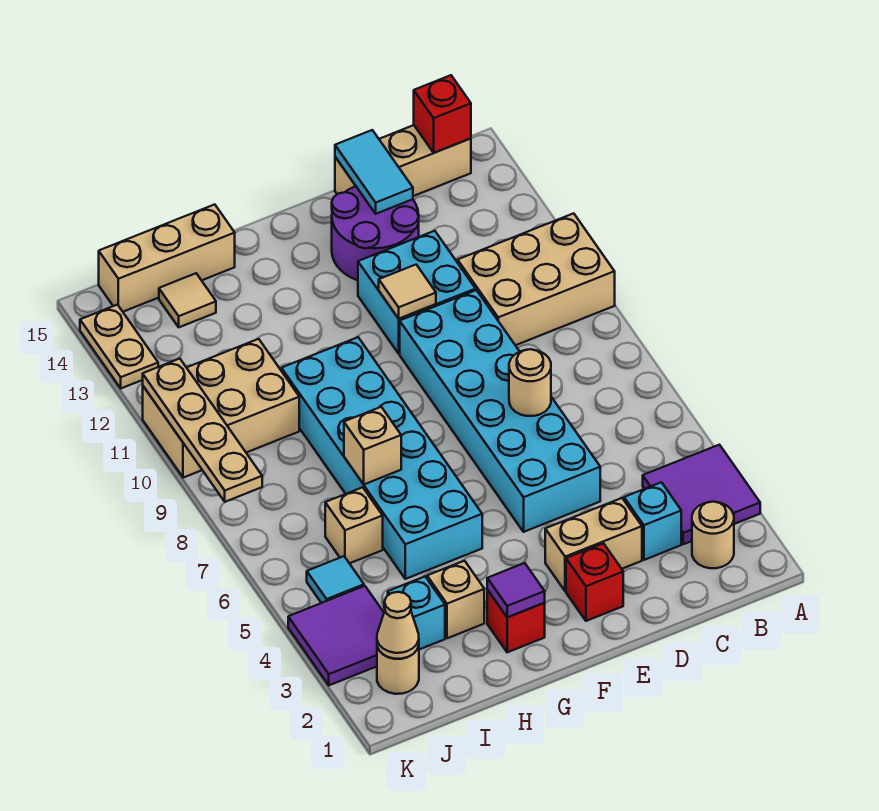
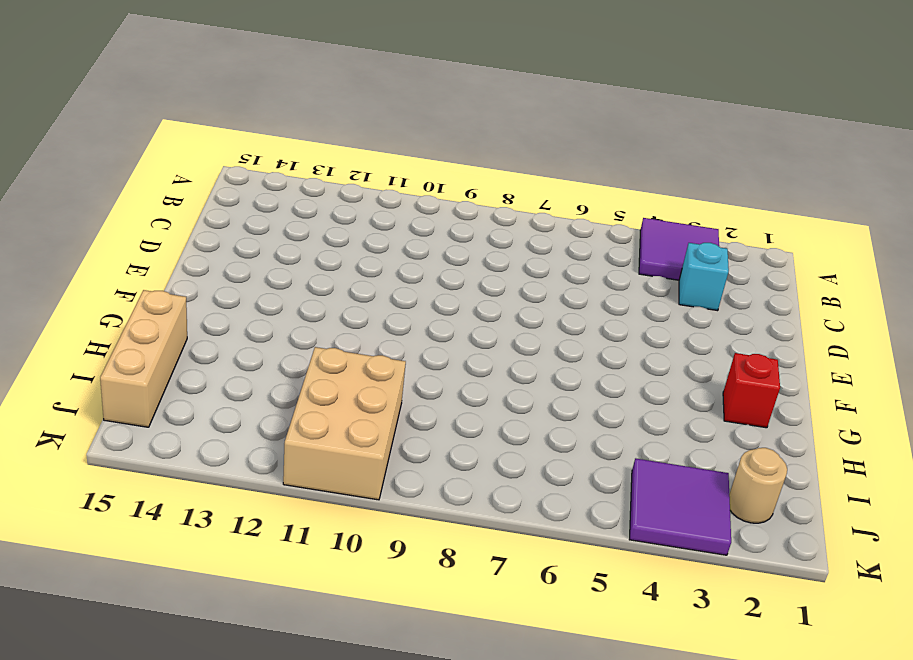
none -> tan brick A10:C11 level 1
none -> tan round brick B2 level 1
none -> tan brick B15:D15 level 1
none -> tan brick D3:E3 level 1

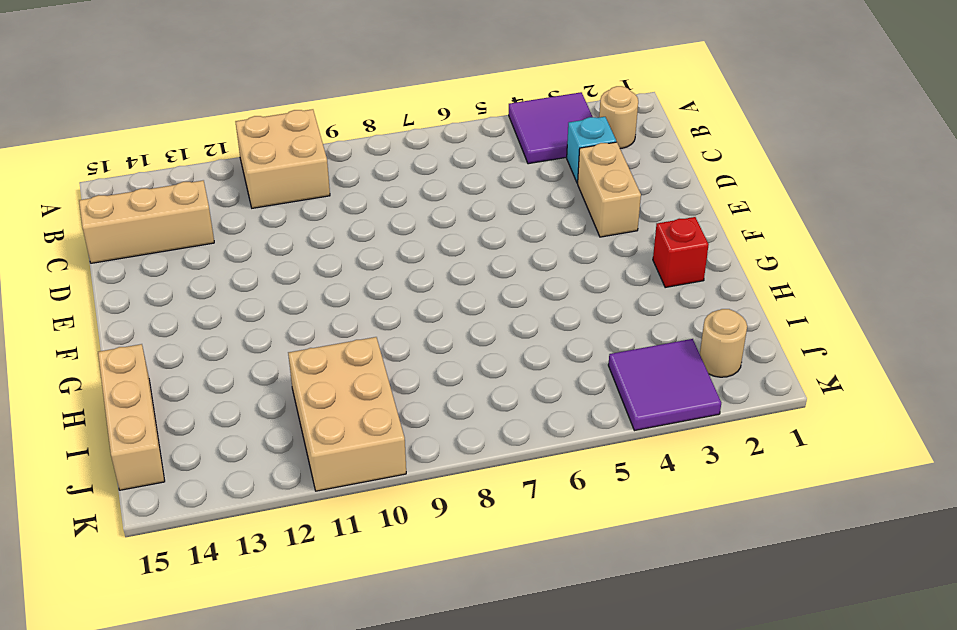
tan brick A10:B11 level 1 -> tan brick A10:C11 level 1
tan brick C13:C15 level 1 -> tan brick B15:D15 level 1
none -> cyan brick D5:E10 level 1
none -> cyan brick D11:E12 level 1
none -> purple round brick D13:E14 level 1
none -> red brick E2 level 1

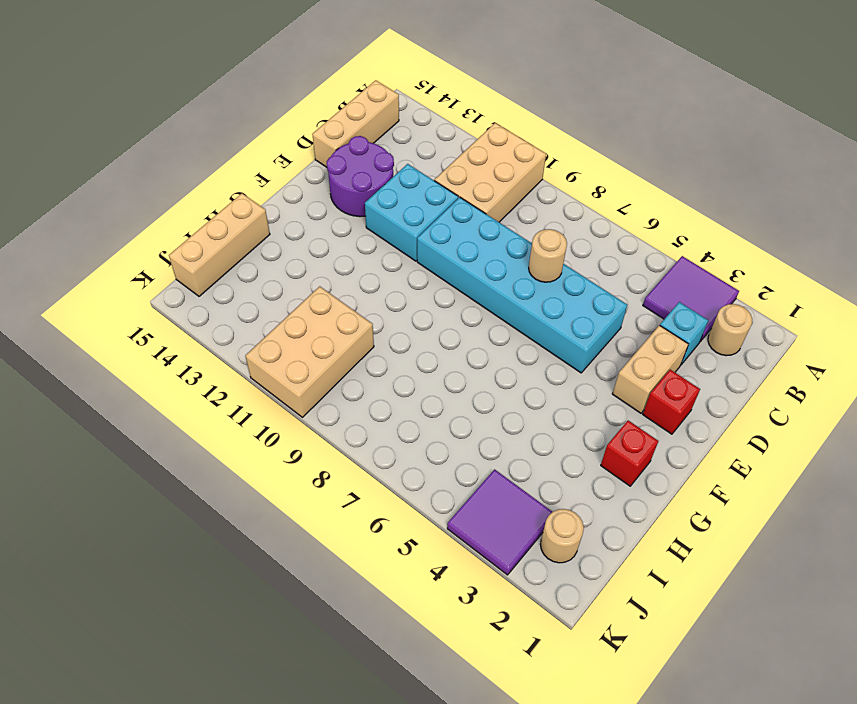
none -> cyan brick G5:H10 level 1
none -> tan brick H3 level 1
none -> cyan brick I3 level 1
none -> tan brick I6 level 1

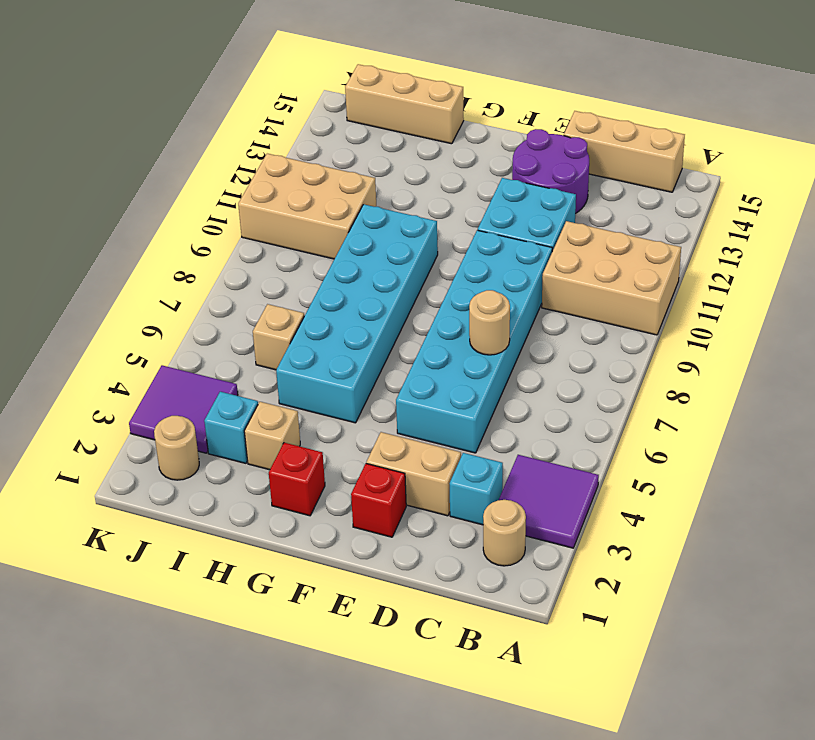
none -> tan tile I14 level 1
none -> cyan tile J5 level 1
none -> tan plate K13:K14 level 1
none -> red brick B15 level 2

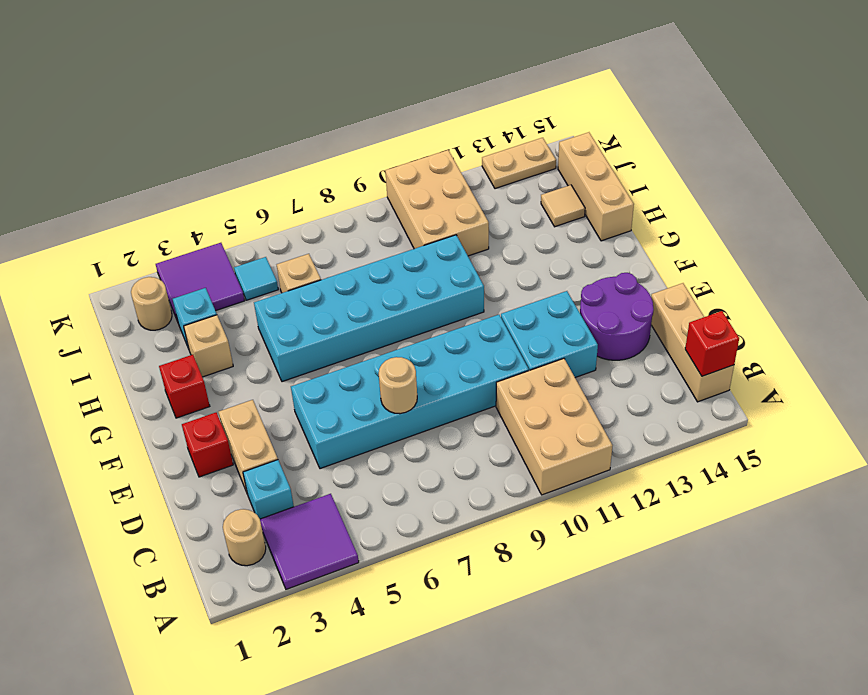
none -> cyan tile D14:D15 level 2
none -> tan tile E11 level 2
none -> purple tile G2 level 2
none -> tan brick H7 level 2

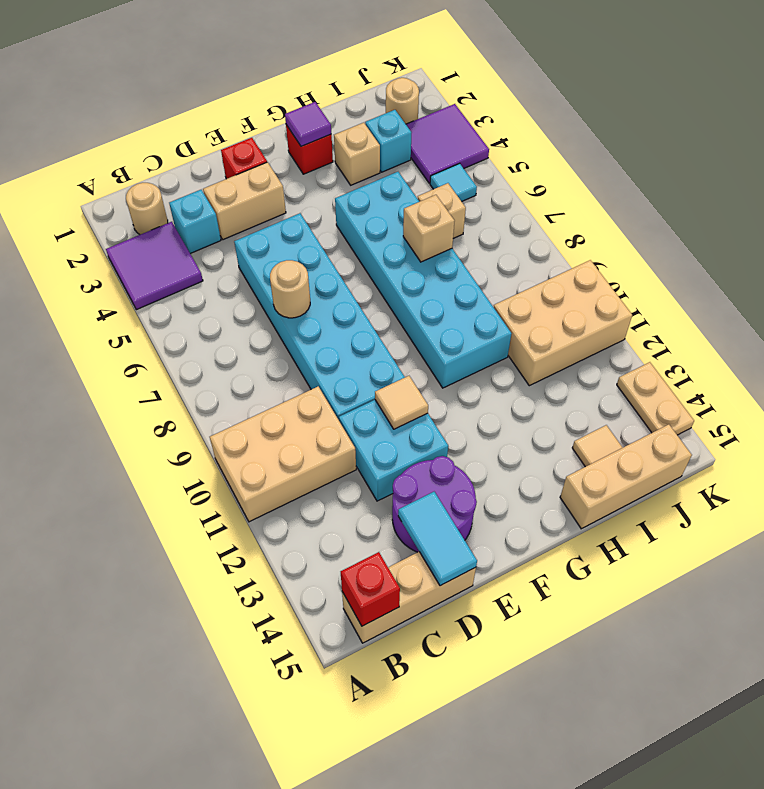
none -> tan cone J2 level 2
none -> tan plate K8:K11 level 2

